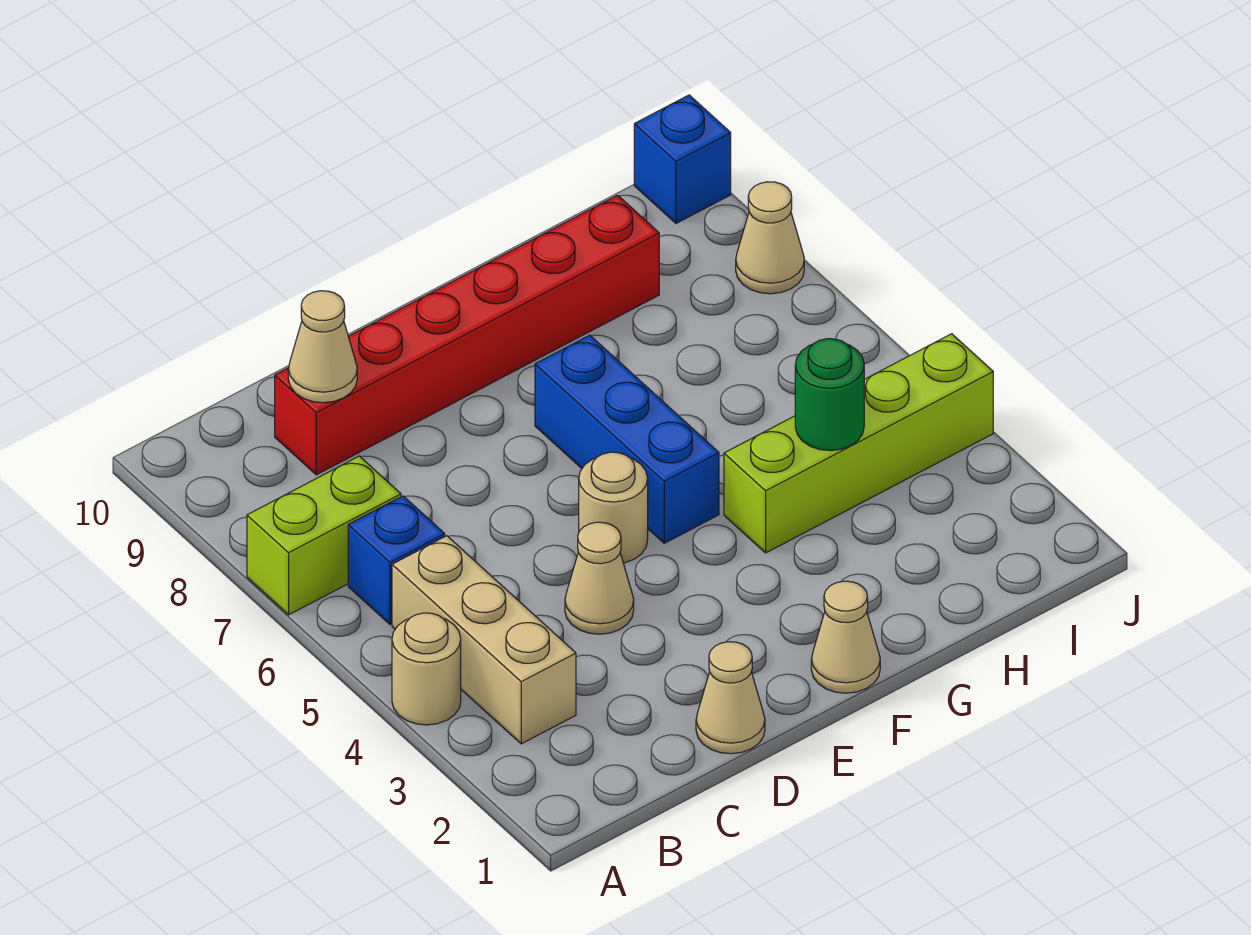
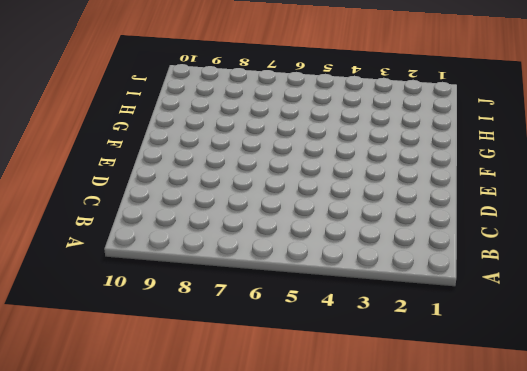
none -> tan round brick A4 level 1
none -> lime brick A7:B7 level 1
none -> tan brick B3:B5 level 1

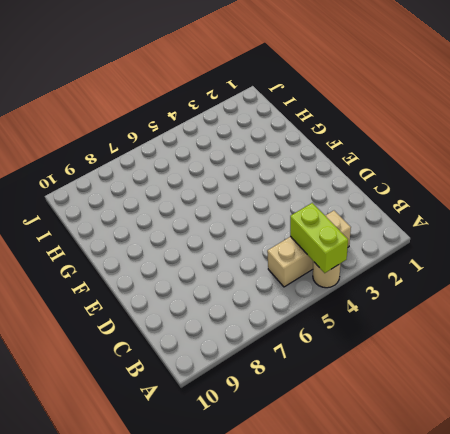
lime brick A4:B4 level 2 -> lime brick A7:B7 level 1
none -> blue brick B6 level 1
none -> red brick C9:H9 level 1
none -> tan cone D1 level 1

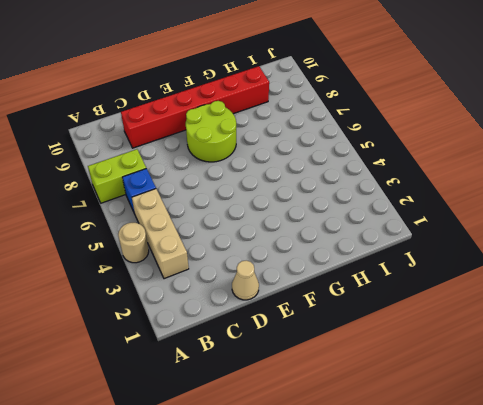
lime round brick E7:F8 level 1 -> blue brick F5:F7 level 1
none -> tan cone D4 level 1
none -> tan round brick E5 level 1
none -> tan cone F1 level 1

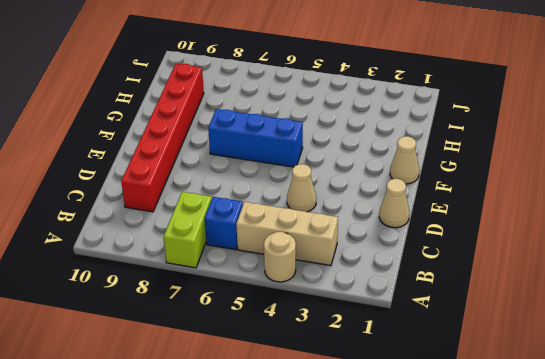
none -> tan round brick E5 level 1
none -> lime brick G4:J4 level 1
none -> tan cone J8 level 1

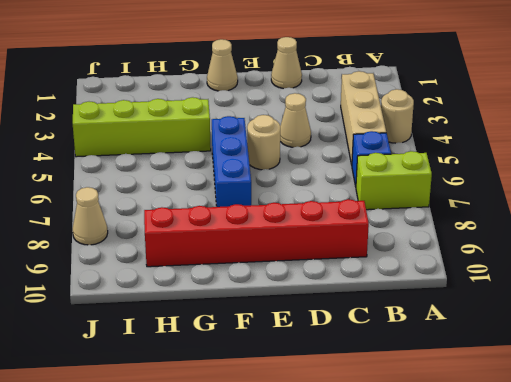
none -> blue brick J10 level 1
none -> tan cone C9 level 2
none -> green round brick H4 level 2

